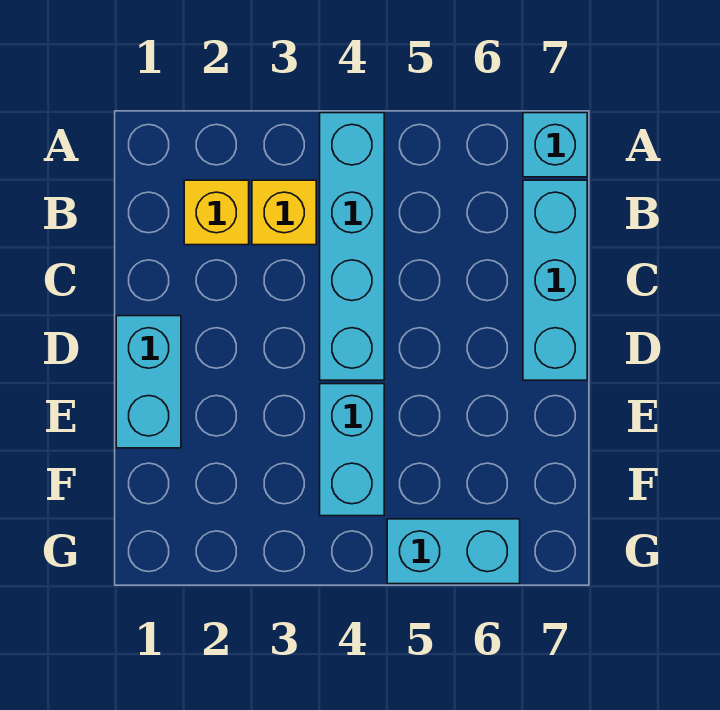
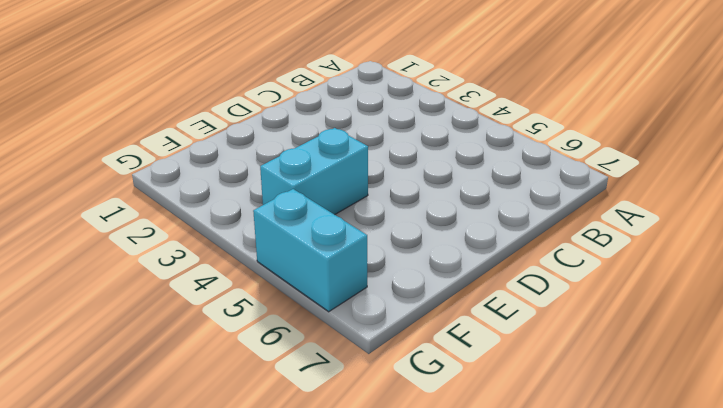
none -> cyan brick A4:D4 level 1
none -> cyan brick A7 level 1

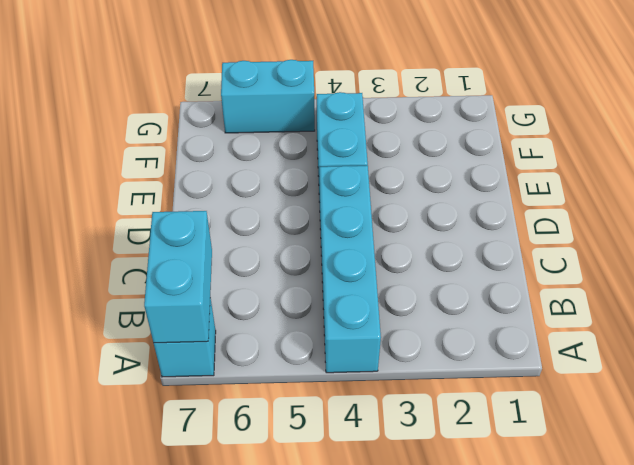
cyan brick A7:B7 level 2 -> cyan brick D1:E1 level 1
none -> yellow brick B2 level 1
none -> yellow brick B3 level 1

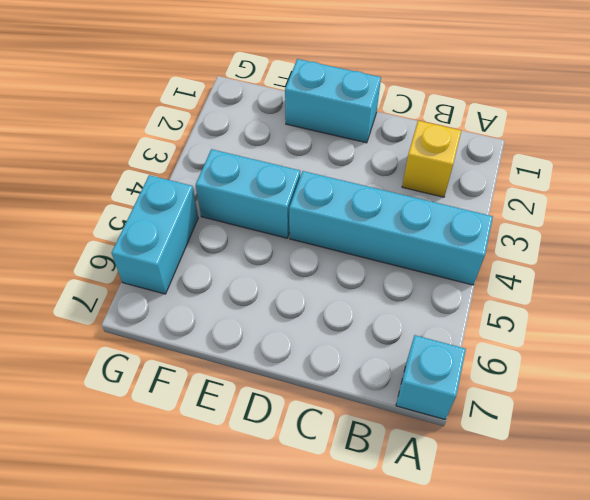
none -> yellow brick B3 level 1
none -> cyan brick B7:D7 level 1

